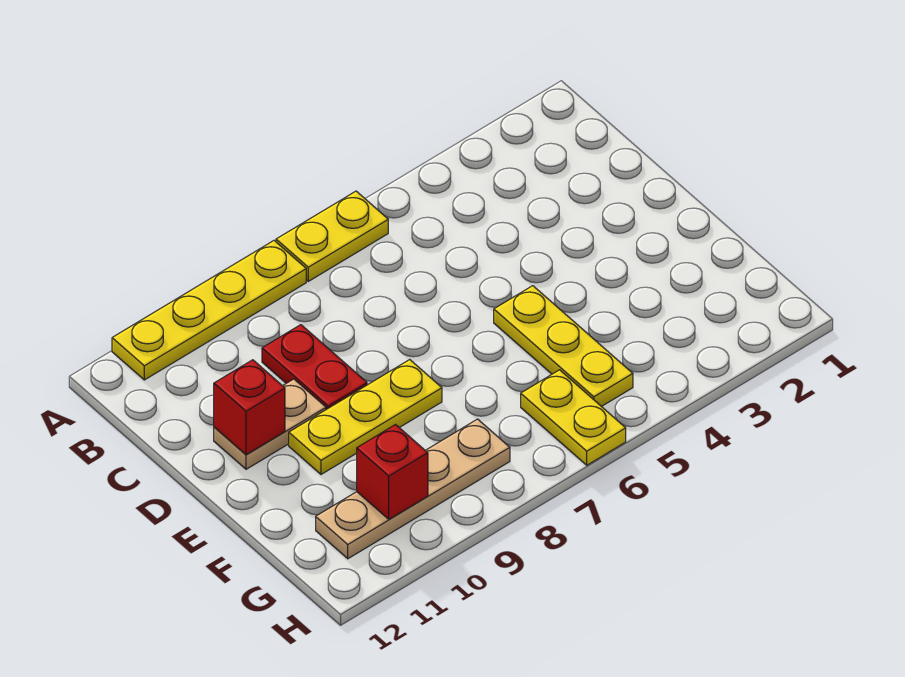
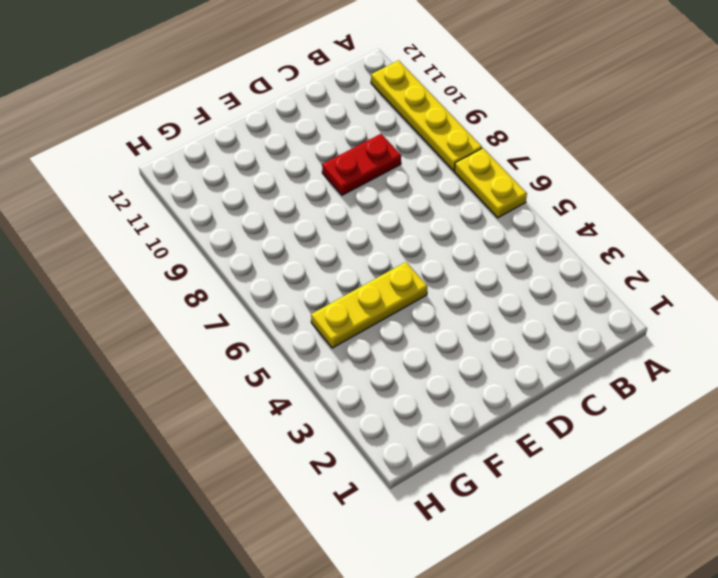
none -> tan plate D10:D11 level 1
none -> yellow plate E8:E10 level 1

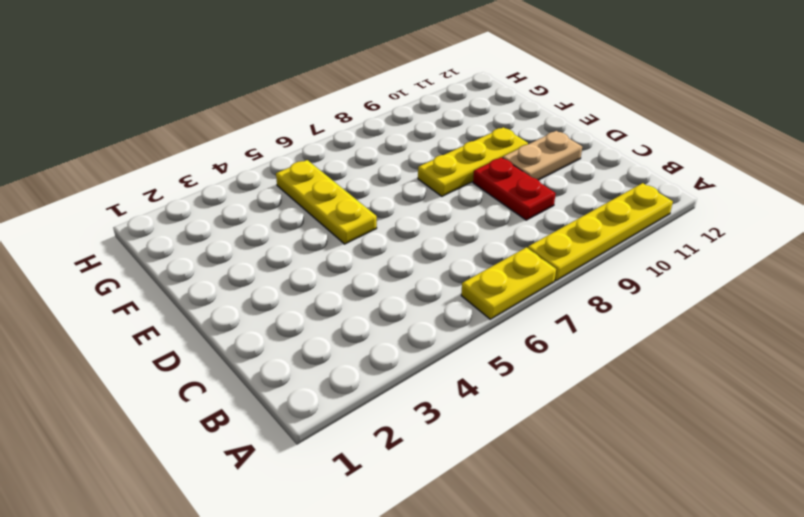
none -> yellow plate G6:H6 level 1
none -> tan plate G8:G11 level 1

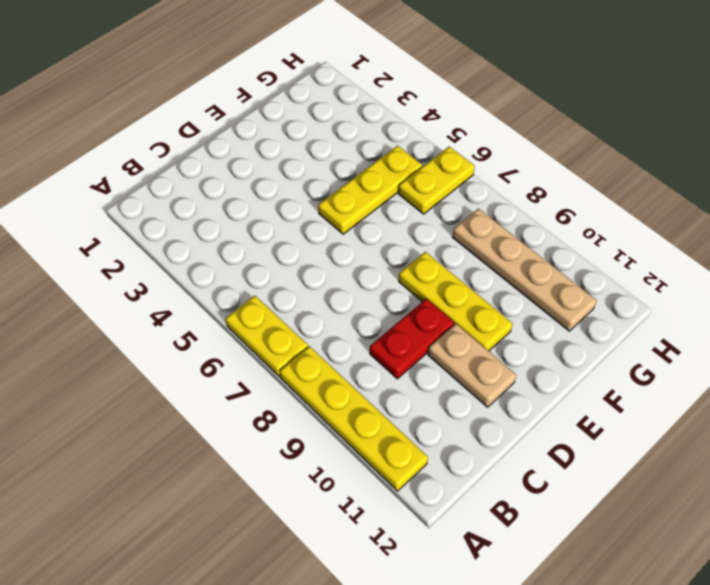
none -> red brick D11 level 2
none -> red brick G10 level 2

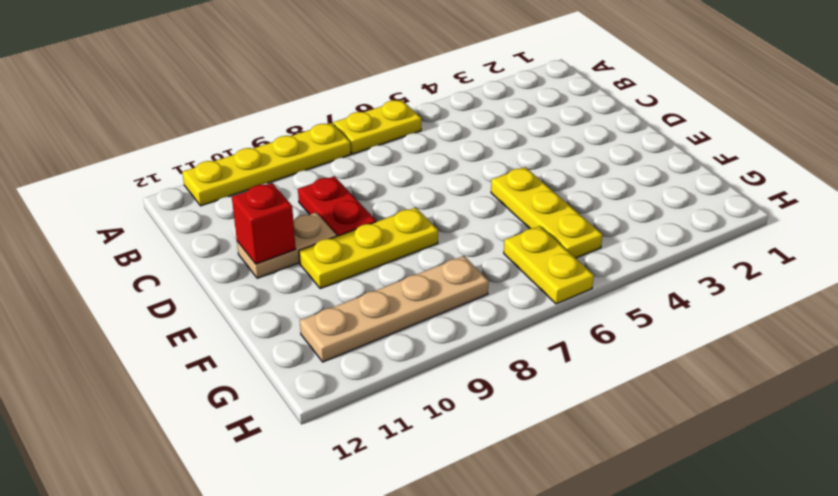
none -> red brick G10 level 2

